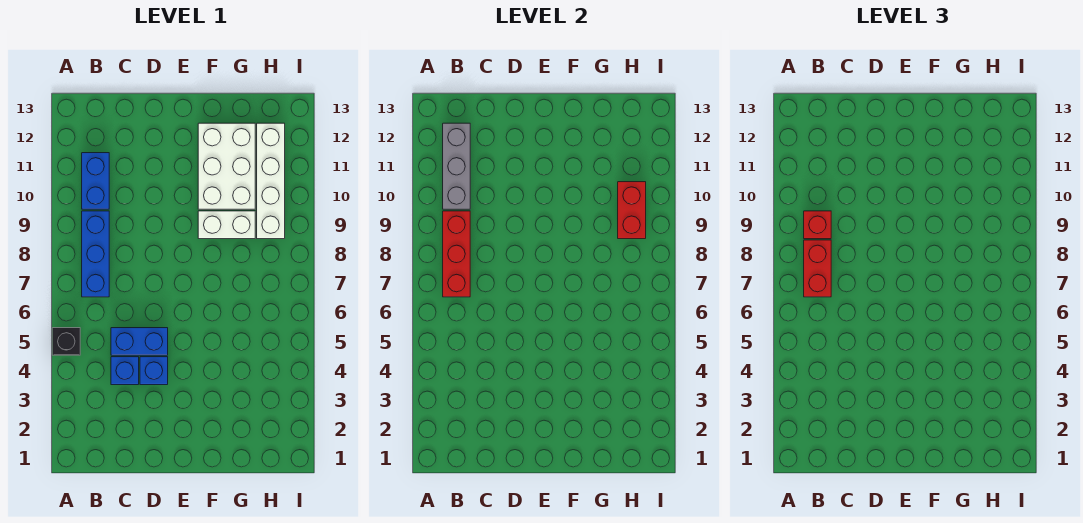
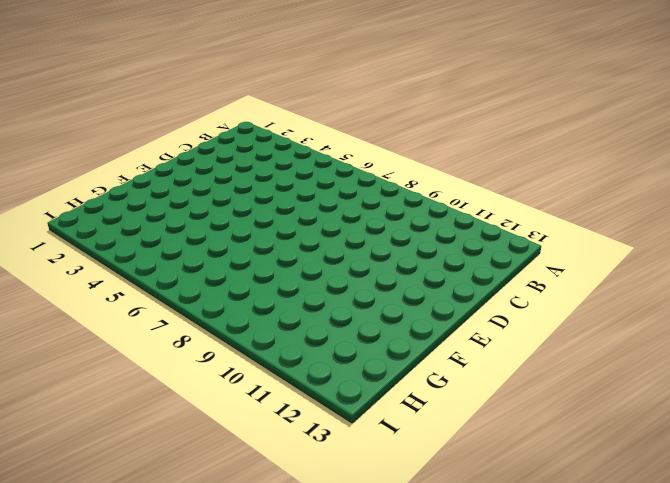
none -> black brick A5 level 1
none -> blue brick B7:B9 level 1
none -> blue brick B10:B11 level 1

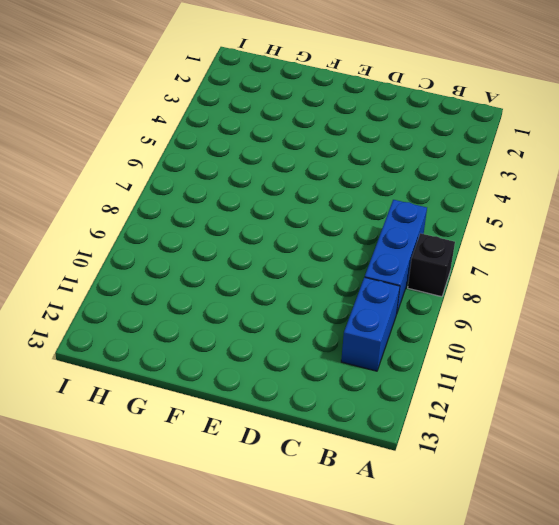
black brick A8 level 1 -> black brick A5 level 1
none -> blue brick C4 level 1
none -> blue brick C5:D5 level 1
none -> blue brick D4 level 1

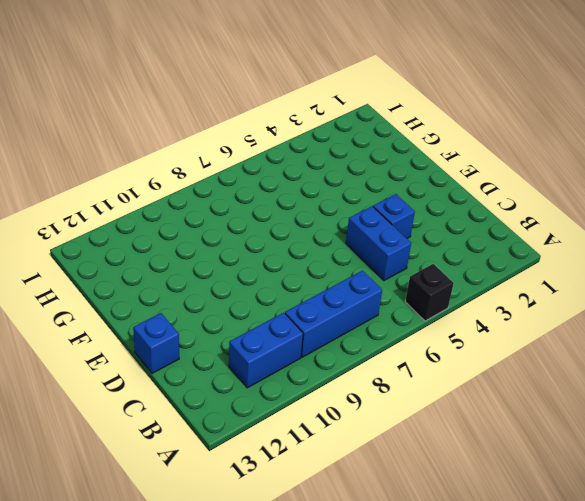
blue brick D13 level 1 -> blue brick C4 level 1
none -> white brick F9:G9 level 1
none -> white brick F10:G12 level 1
none -> white brick H9:H12 level 1

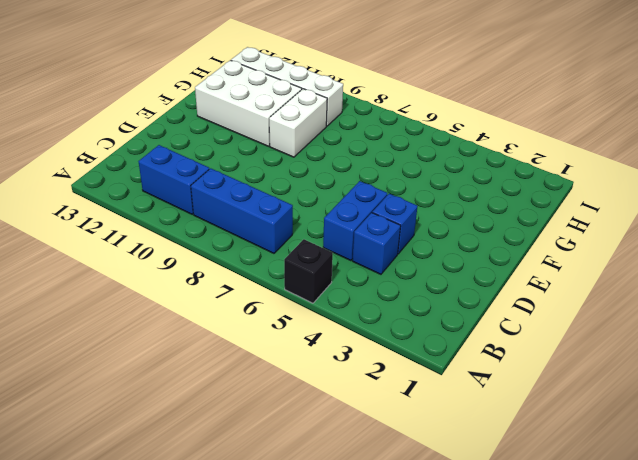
none -> red brick B7:B9 level 2
none -> grey brick B10:B12 level 2
none -> red brick H9:H10 level 2

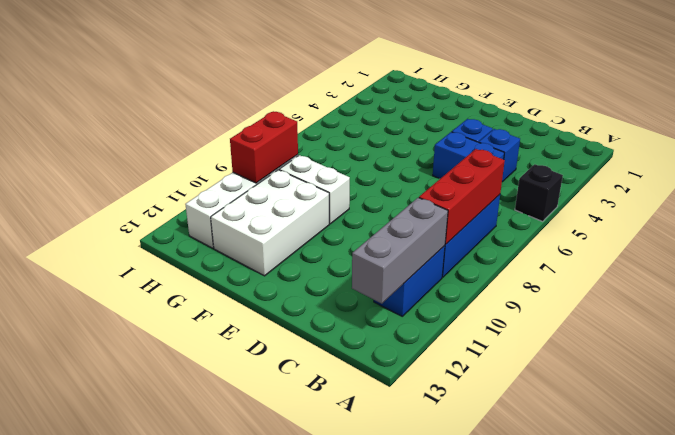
none -> red brick B7:B8 level 3
none -> red brick B9 level 3

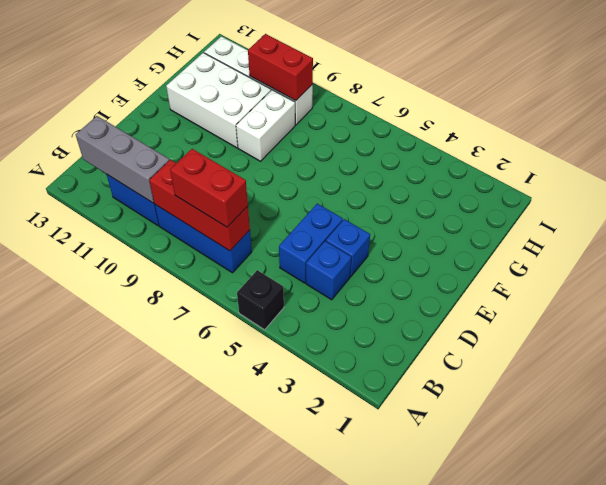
none -> red brick B9 level 3

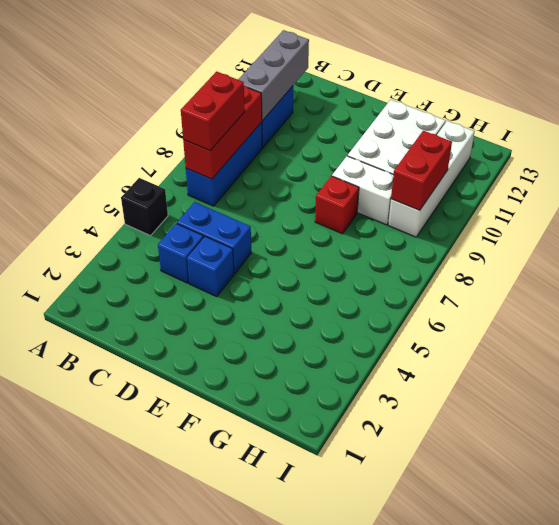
red brick F8 level 1 -> red brick B9 level 3

